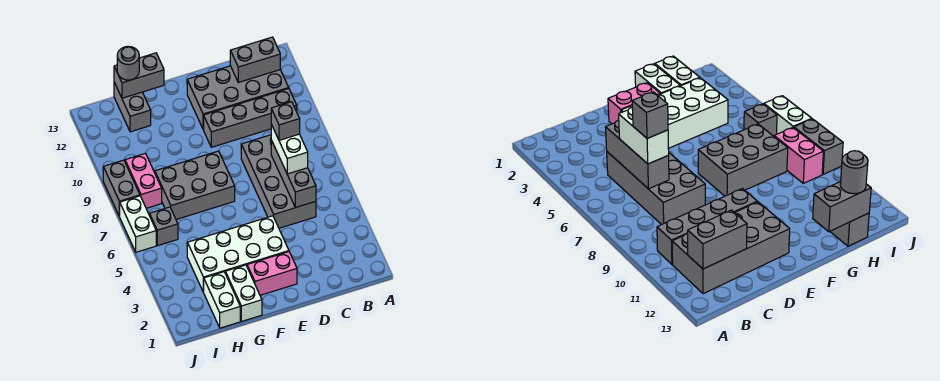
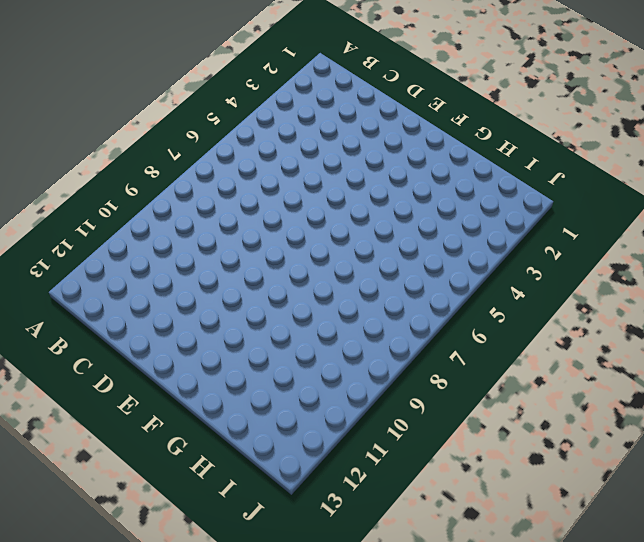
none -> grey brick B10:E10 level 1
none -> grey brick B11:E12 level 1
none -> grey brick C5:D8 level 1

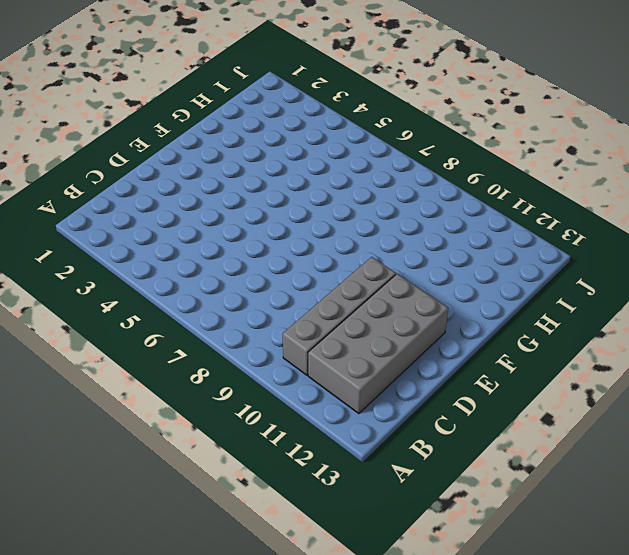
none -> grey brick C5:D8 level 1
none -> pink brick E2:F2 level 1
none -> white brick E3:H4 level 1

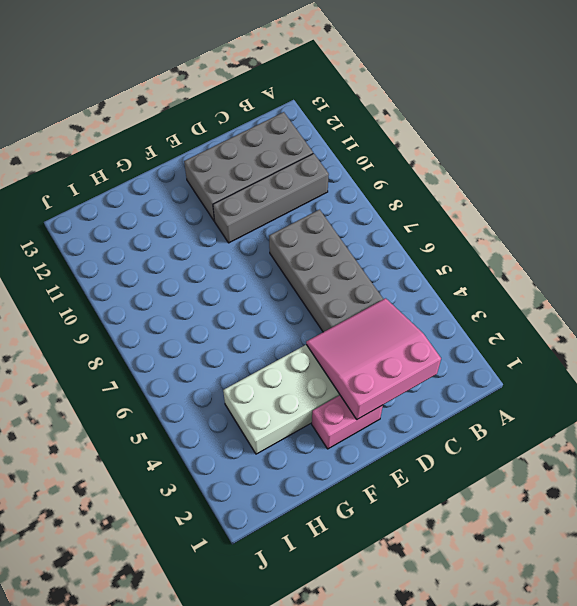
pink slope C2:E4 level 2 top 2 -> none
none -> grey brick F7:H8 level 1
none -> white brick G1:G2 level 1
none -> white brick H1:H2 level 1

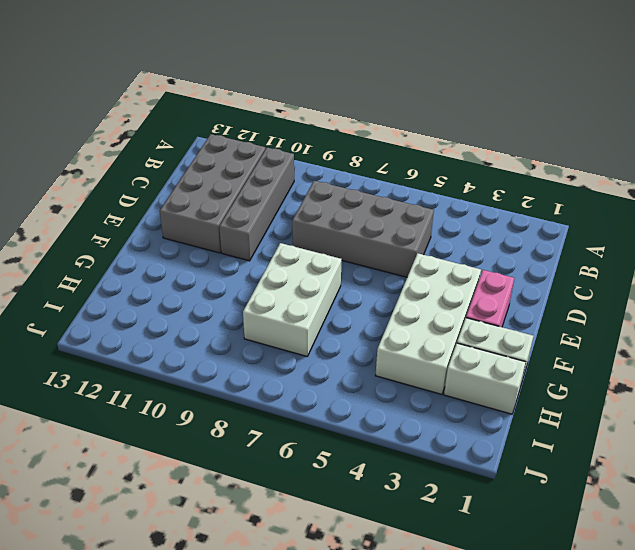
white brick F7:H8 level 1 -> grey brick F7:H8 level 1
none -> grey brick H12:H13 level 1
none -> grey brick I6 level 1
none -> pink brick I8:I9 level 1

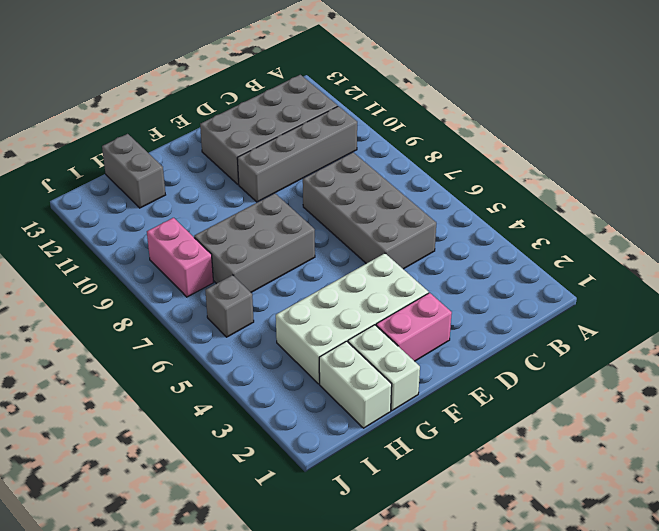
none -> white brick J6:J7 level 1
none -> grey brick J8:J9 level 1
none -> grey brick B12:C12 level 2

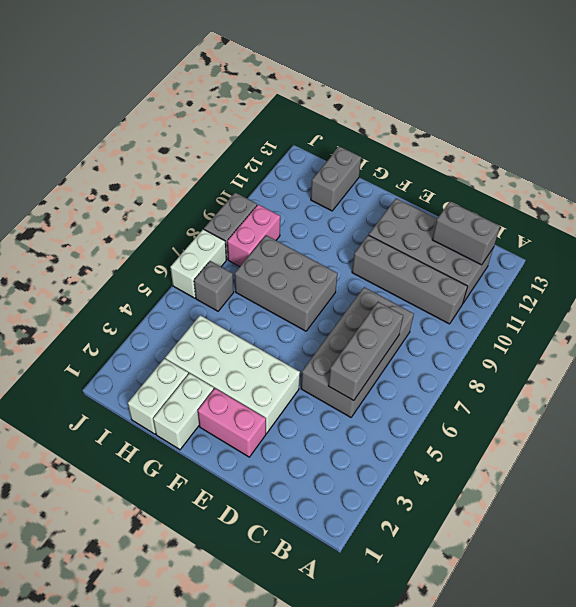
none -> grey brick G13:H13 level 2
none -> white brick C6:C7 level 3
none -> grey round brick H13 level 3

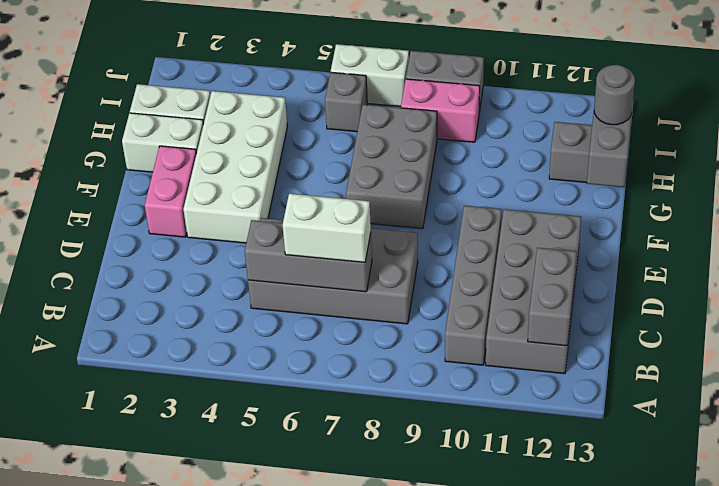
none -> grey brick C7 level 4

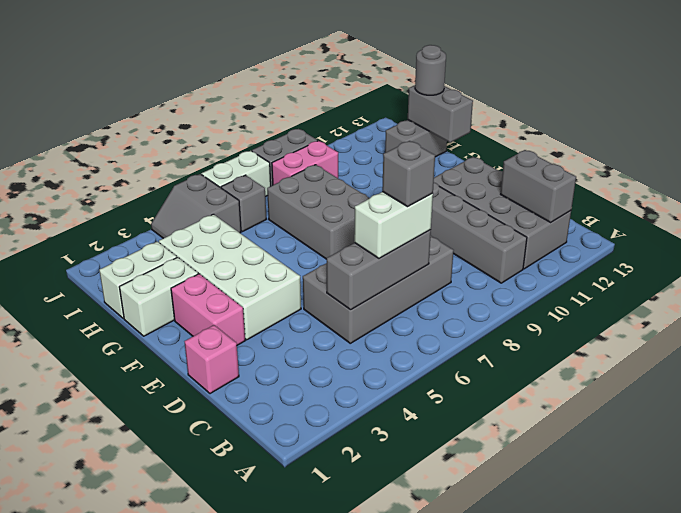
pink brick D1 level 1 -> none
grey slope I4:J5 level 1 top 5 -> none

